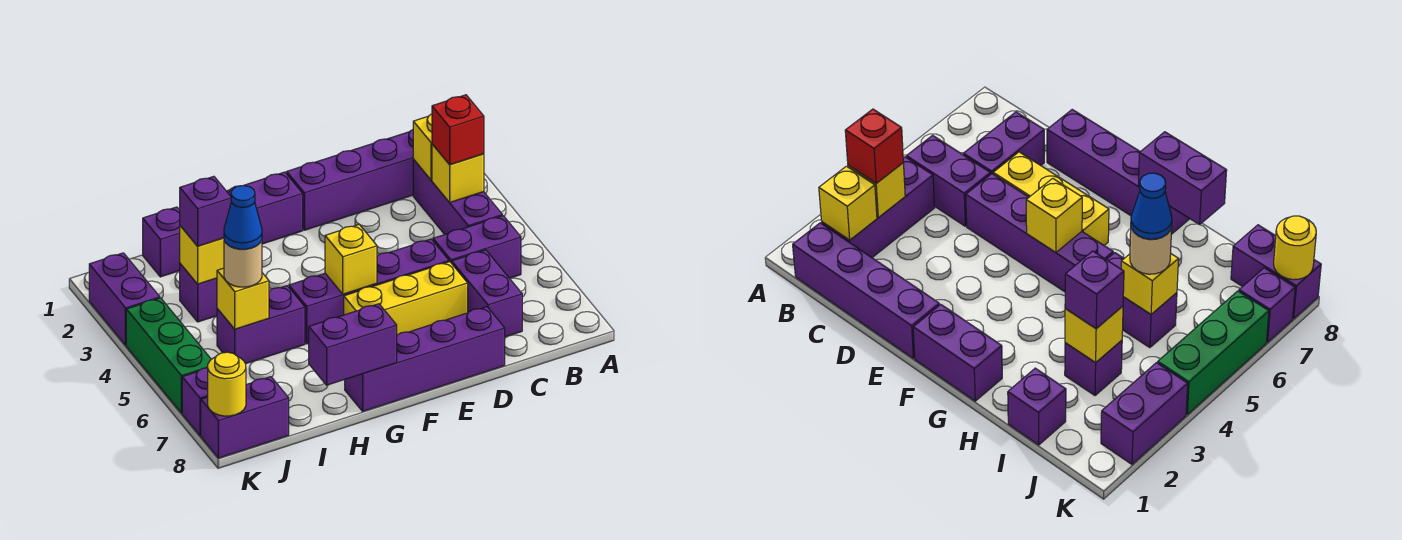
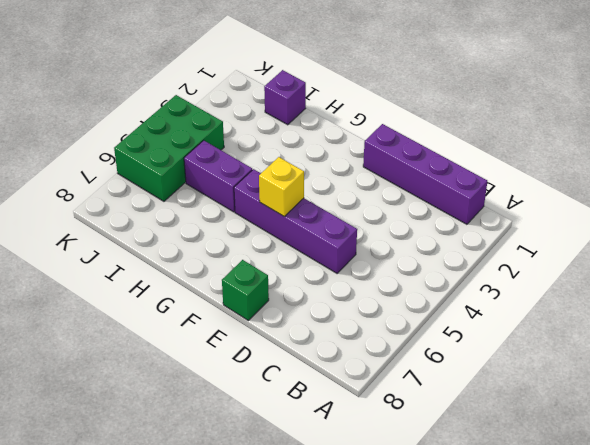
green brick E8 level 1 -> purple brick D8:G8 level 1
green brick J4:K6 level 1 -> green brick K4:K6 level 1
none -> purple brick B2:B4 level 1
none -> purple brick B5:C5 level 1
none -> purple brick C6:C7 level 1

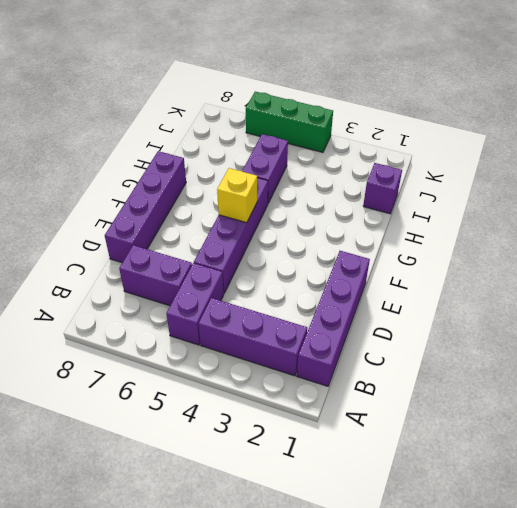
none -> yellow brick D6:F6 level 1
none -> purple brick F1:G1 level 1
none -> purple brick I3 level 1

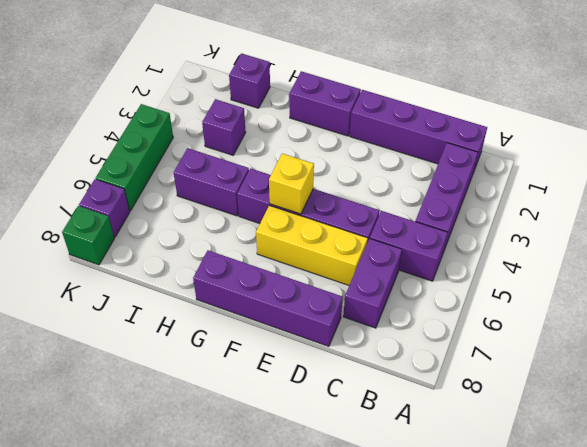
green brick K8 level 1 -> purple brick J8:K8 level 1
none -> purple brick K2:K3 level 1
none -> yellow brick B2 level 2
none -> yellow brick B3 level 2

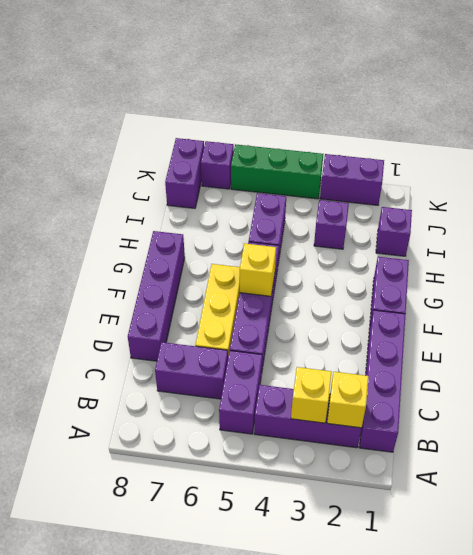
none -> purple brick G8:H8 level 2
none -> yellow brick I3 level 2
none -> yellow brick I5 level 2

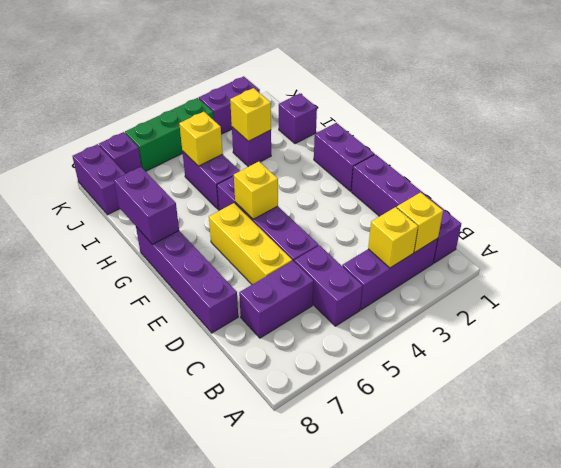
none -> yellow round brick K8 level 2
none -> red brick B3 level 3
none -> purple brick I3 level 3

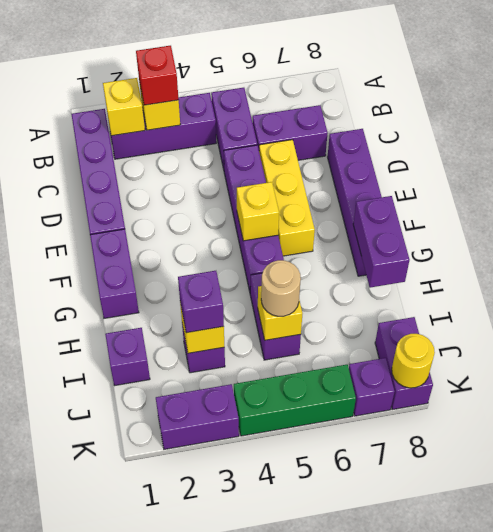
none -> blue cone I5 level 4

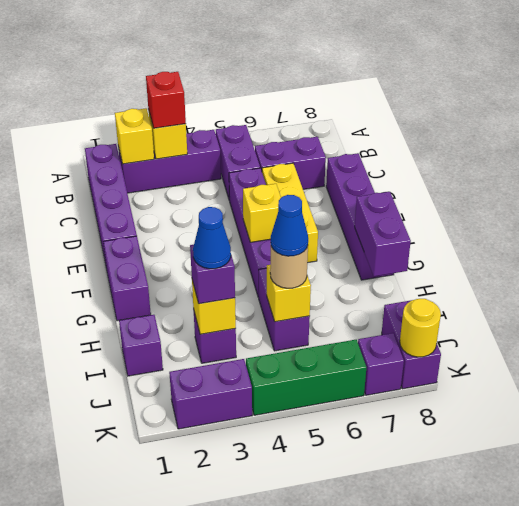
blue cone I3 level 4 -> none

